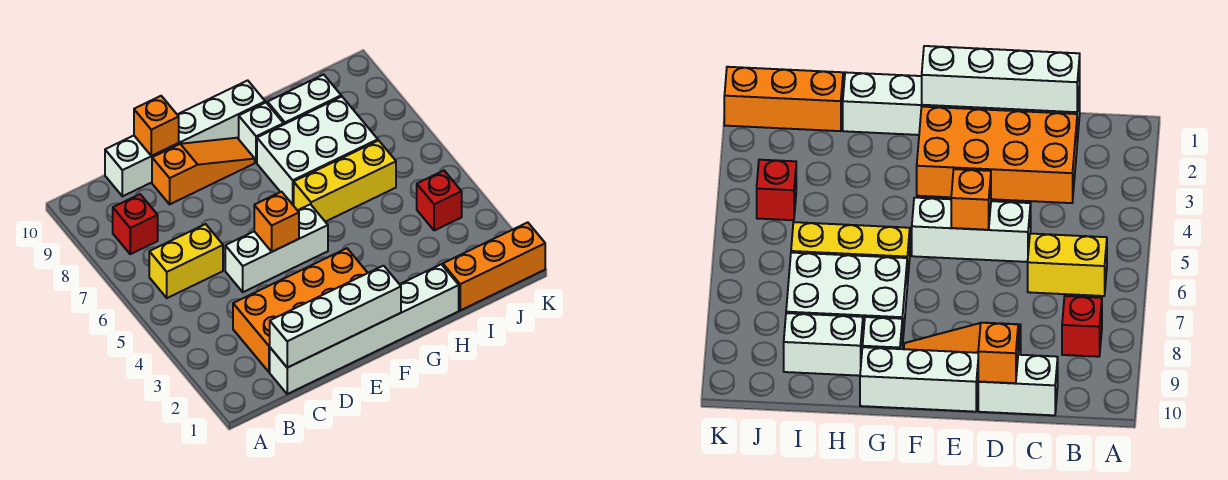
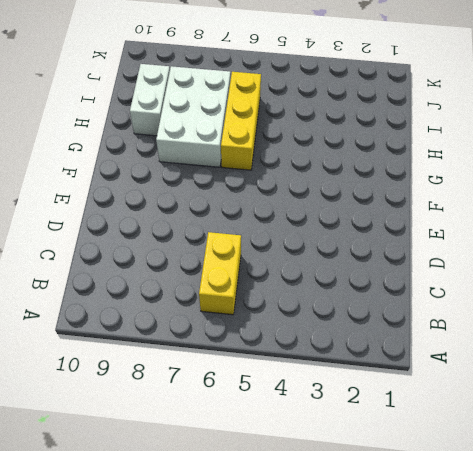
none -> red brick B8 level 1
none -> white brick C1:H1 level 1
none -> orange brick C2:F3 level 1

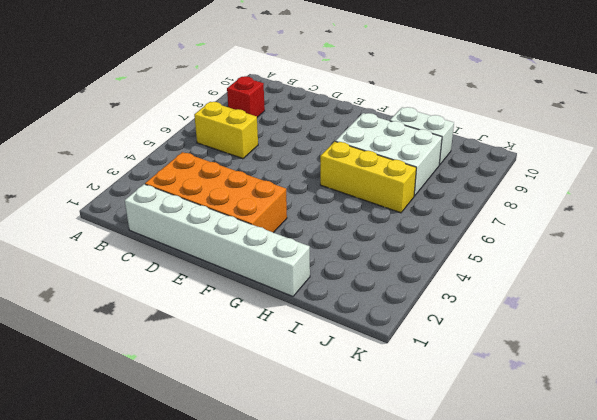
none -> white brick C10:D10 level 1
none -> white brick D5:F5 level 1
none -> orange slope D9:F9 level 1 top D

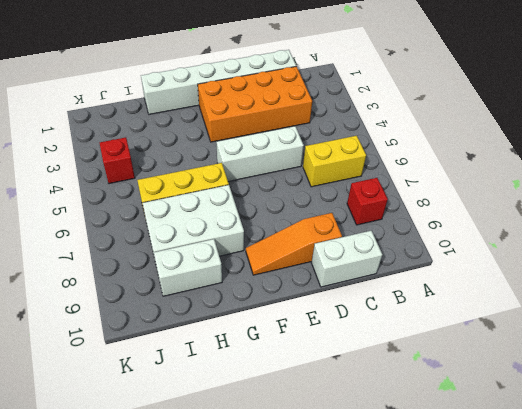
none -> white brick E10:G10 level 1
none -> white brick G9 level 1
none -> orange brick I1:K1 level 1

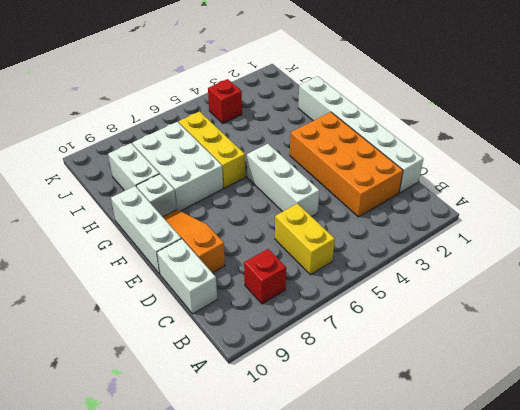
none -> orange brick I1:K1 level 1
none -> white brick C1:F1 level 2
none -> orange brick D10 level 2

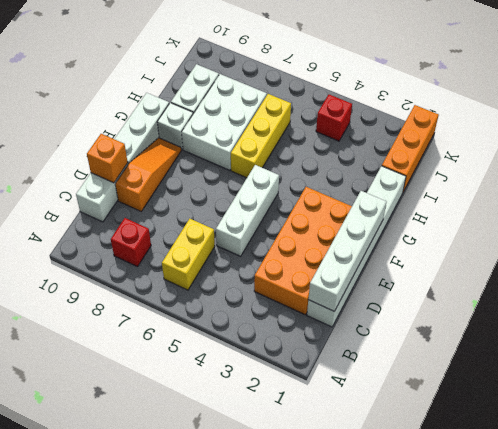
none -> orange brick E5 level 2

